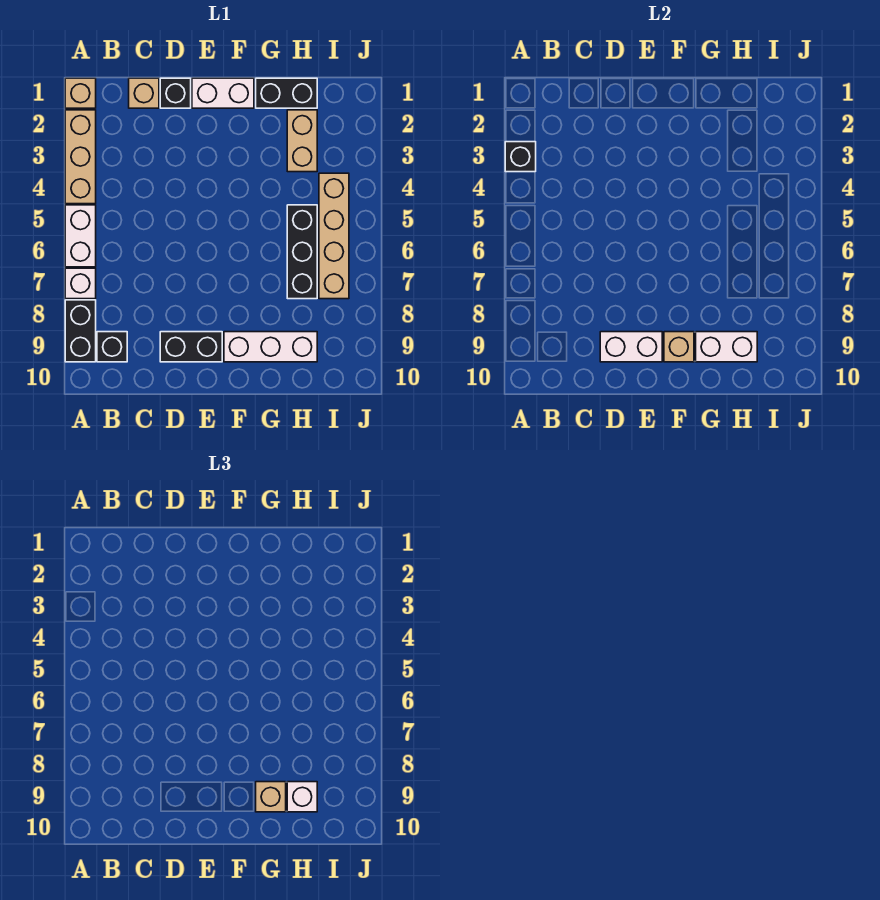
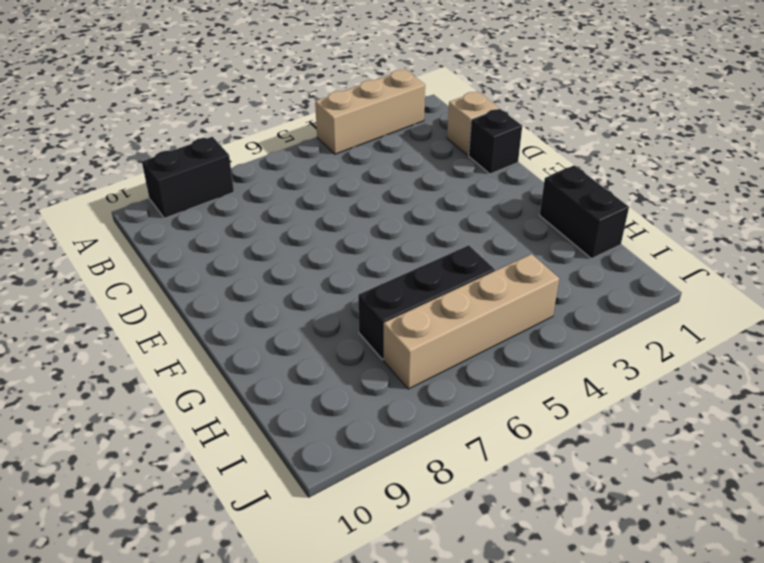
none -> tan brick A1 level 1
none -> white brick A5:A6 level 1
none -> white brick A7 level 1

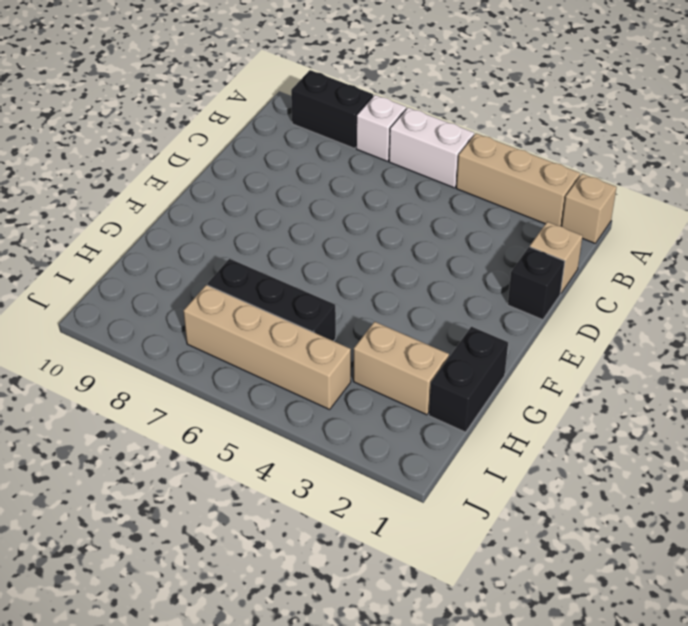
none -> black brick B9 level 1
none -> black brick D9:E9 level 1
none -> white brick E1:F1 level 1

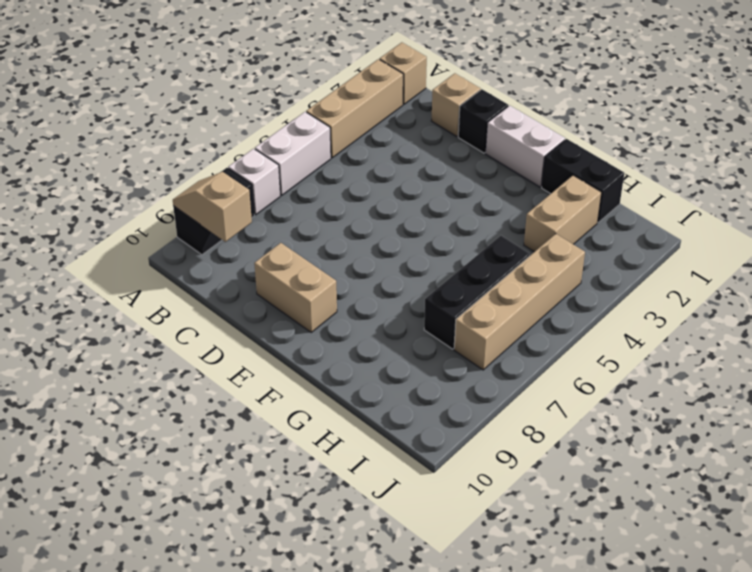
tan slope A9:B9 level 2 top B -> none
tan brick D9:E9 level 1 -> black brick D9:E9 level 1
none -> black brick B9 level 1
none -> white brick F9:H9 level 1
none -> black brick A3 level 2

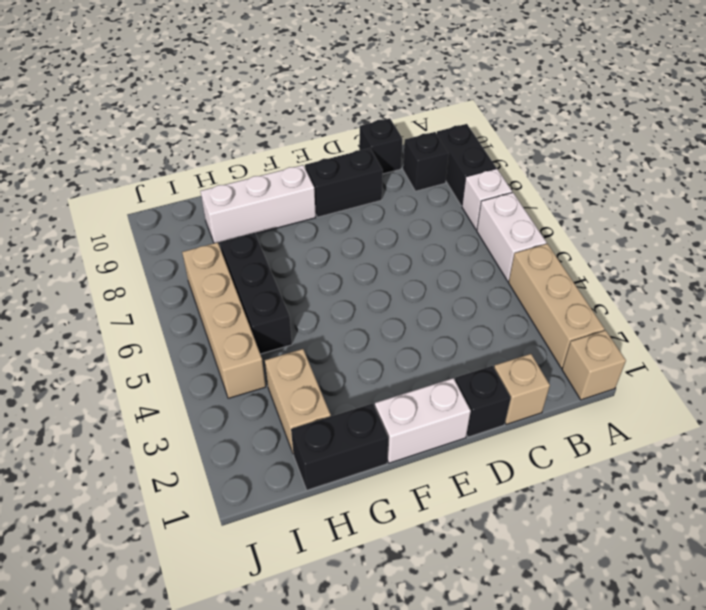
black brick C10 level 1 -> black brick A3 level 2
none -> white brick D9:E9 level 2
none -> tan brick F9 level 2
none -> white brick G9:H9 level 2

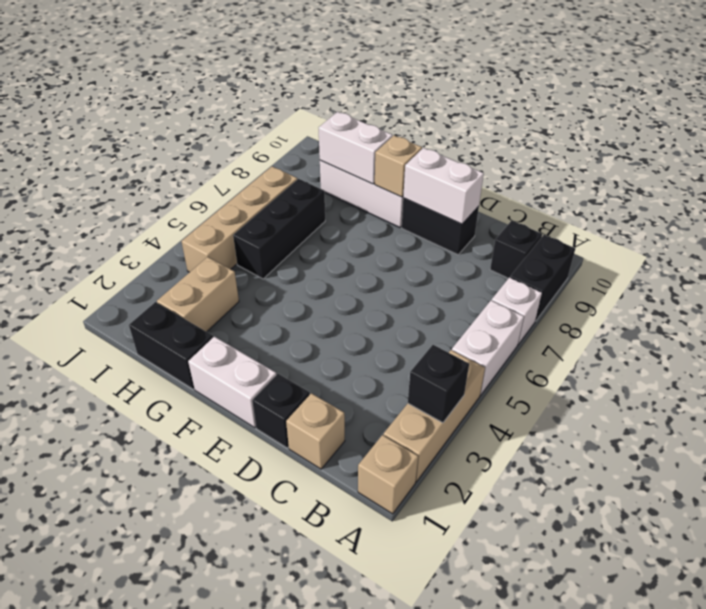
none -> tan brick G9 level 3
none -> white brick H9 level 3

